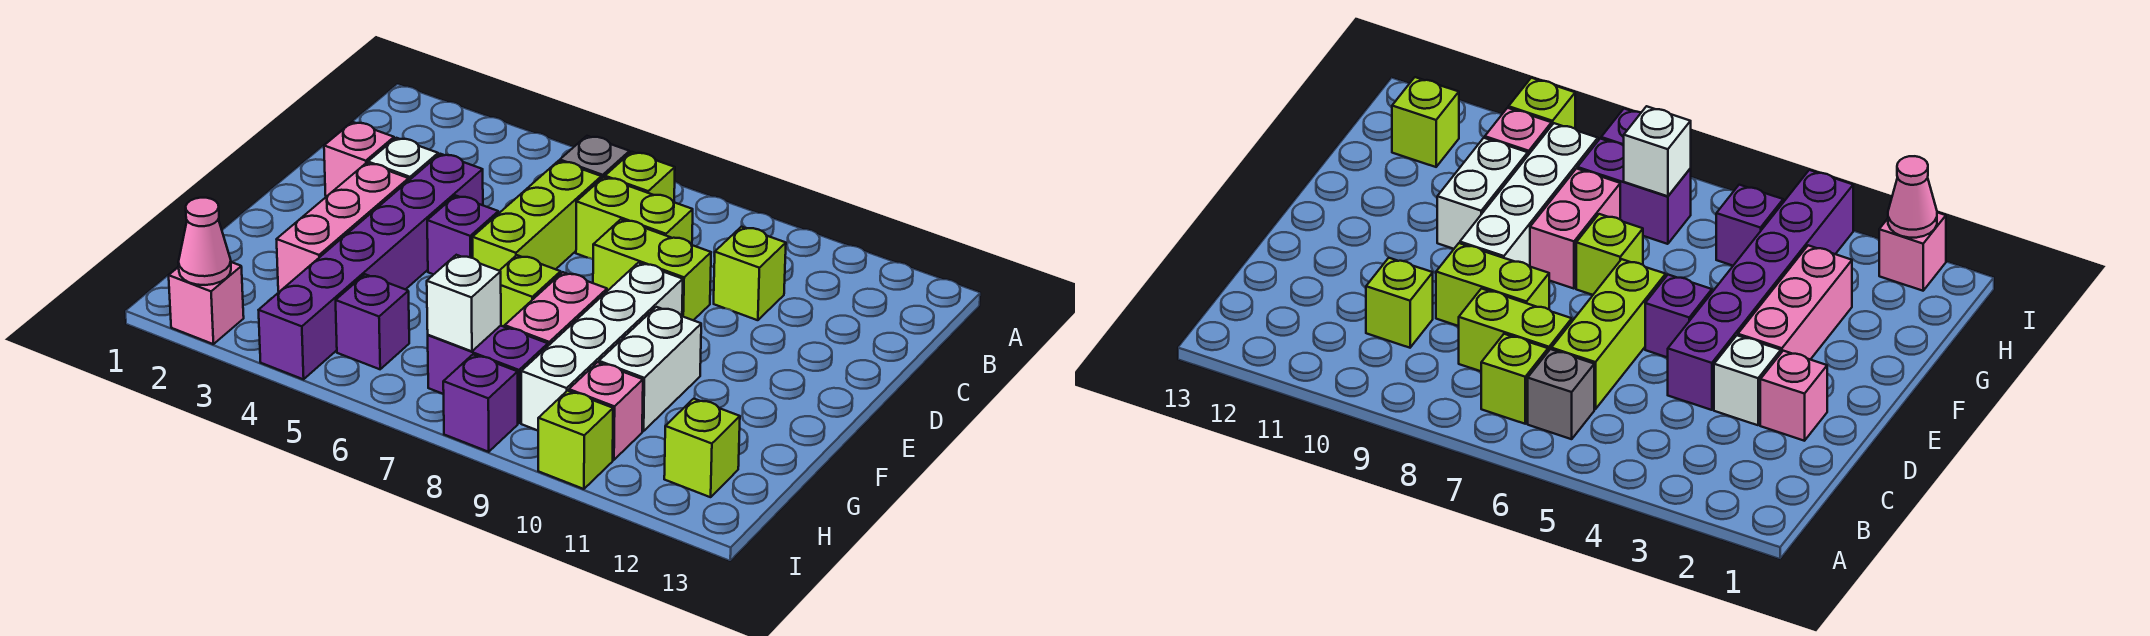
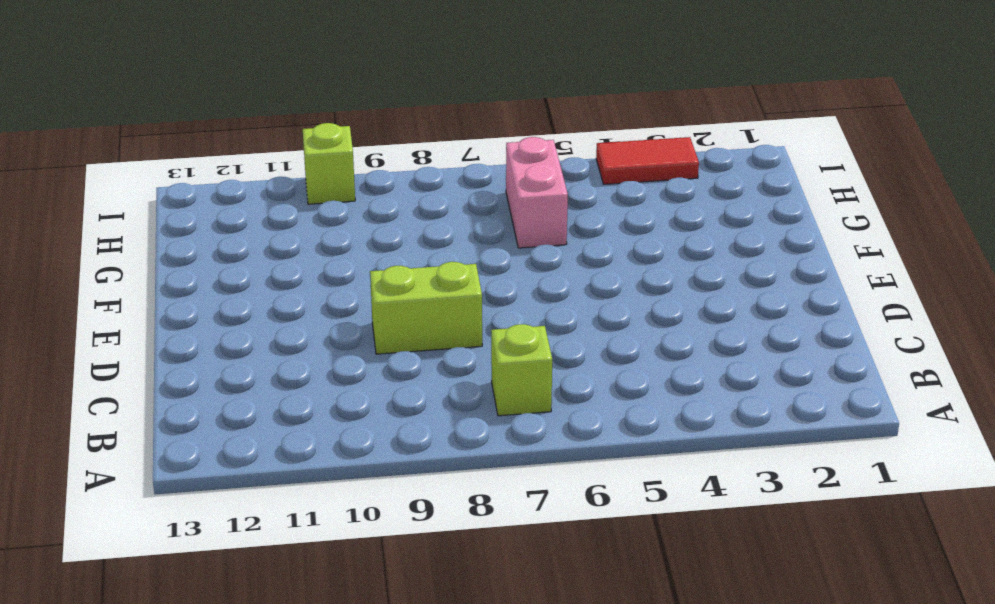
pink brick G6:H6 level 1 -> pink brick F8:G8 level 1
red tile I3:I4 level 1 -> purple brick D4:I4 level 1
none -> grey brick B6 level 1
none -> lime brick C6:E6 level 1
none -> lime brick C7:C8 level 1

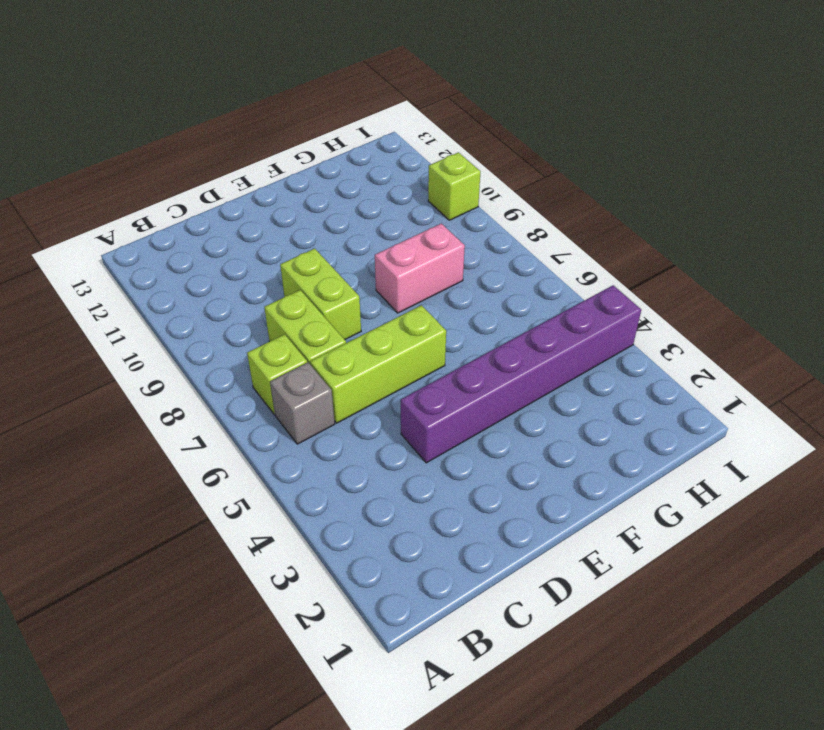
none -> lime brick C10 level 1
none -> pink brick D2 level 1
none -> white brick D3 level 1

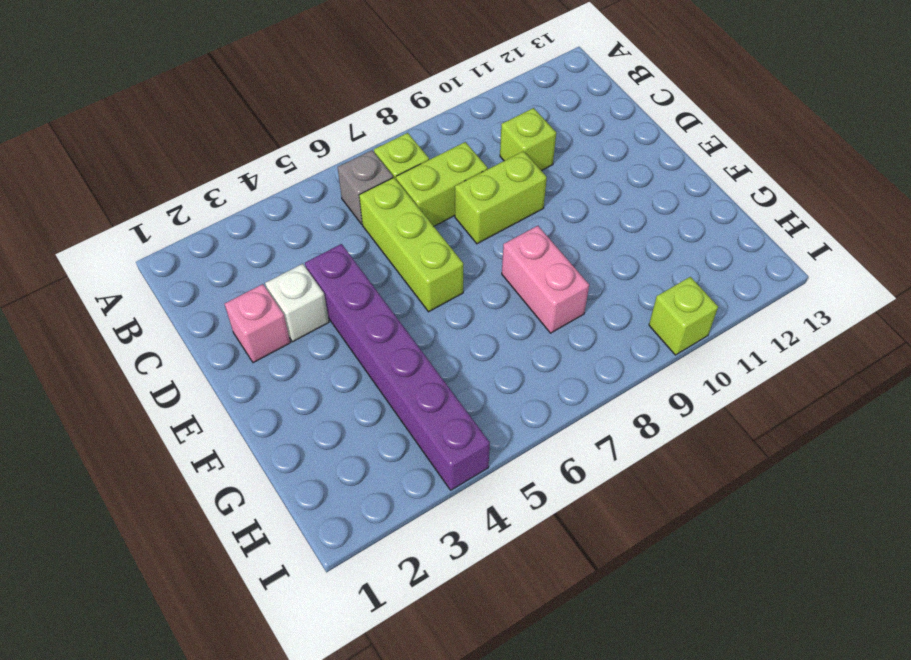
none -> pink brick E3:G3 level 1
none -> purple brick E5 level 1
none -> white brick E9:H9 level 1

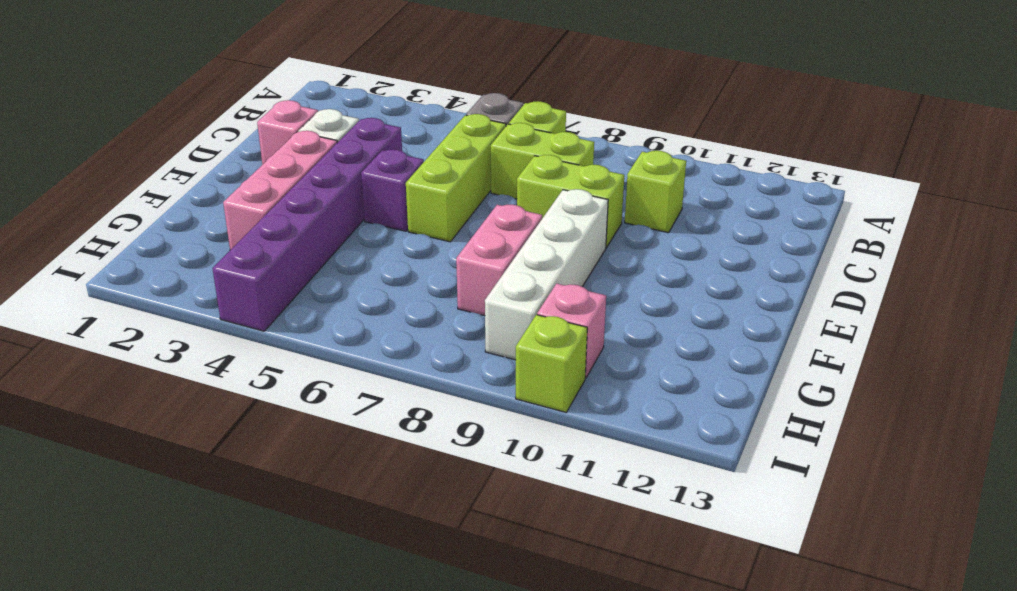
none -> lime brick F7 level 1
none -> white brick F10:G10 level 1
none -> purple brick H5 level 1

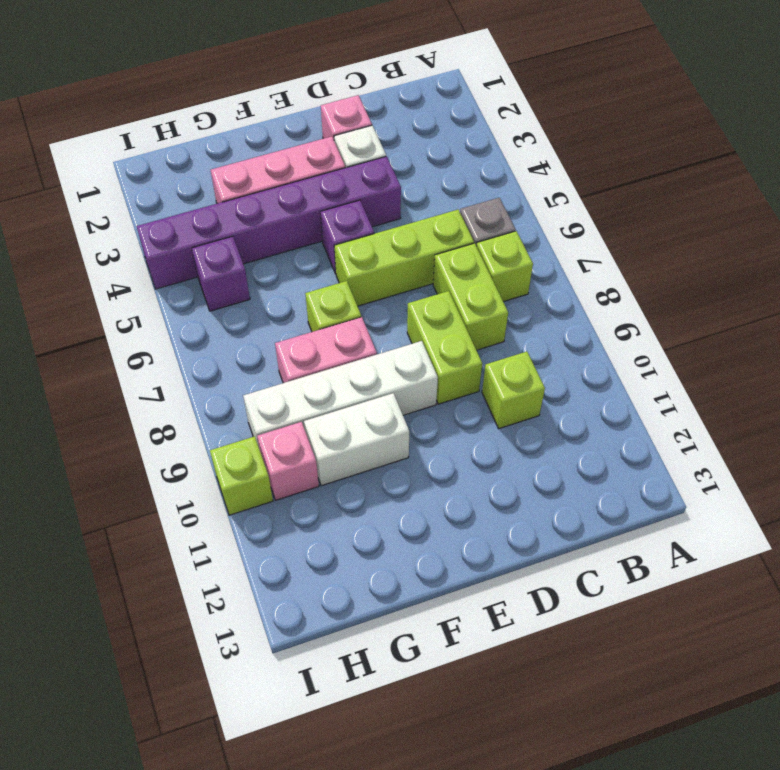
none -> purple brick H7:H8 level 1
none -> lime brick H12 level 1
none -> pink brick I2 level 1

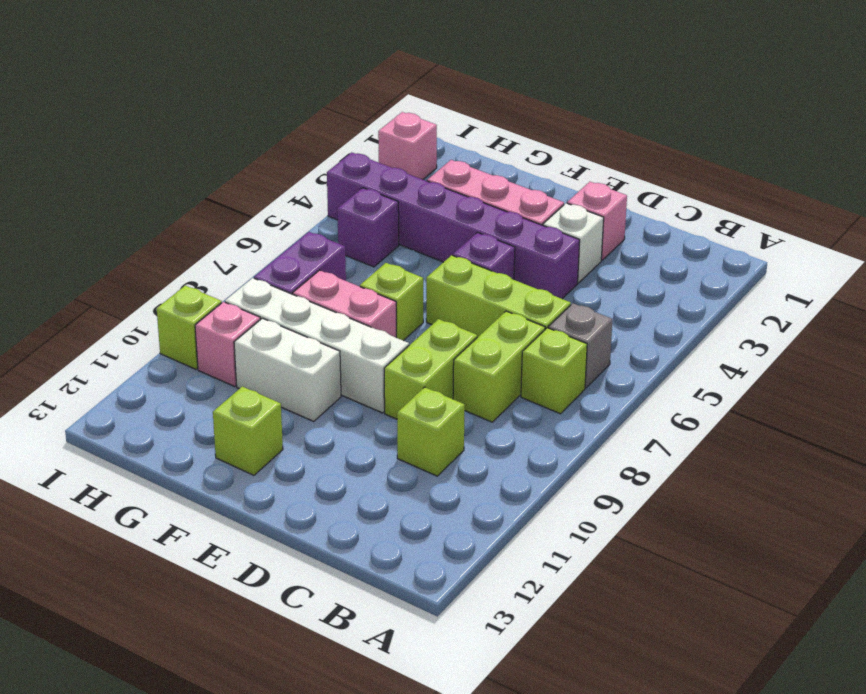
lime brick F12 level 1 -> lime brick H12 level 1
none -> purple brick I8 level 1
none -> white brick H7 level 2
none -> pink cone I2 level 2

